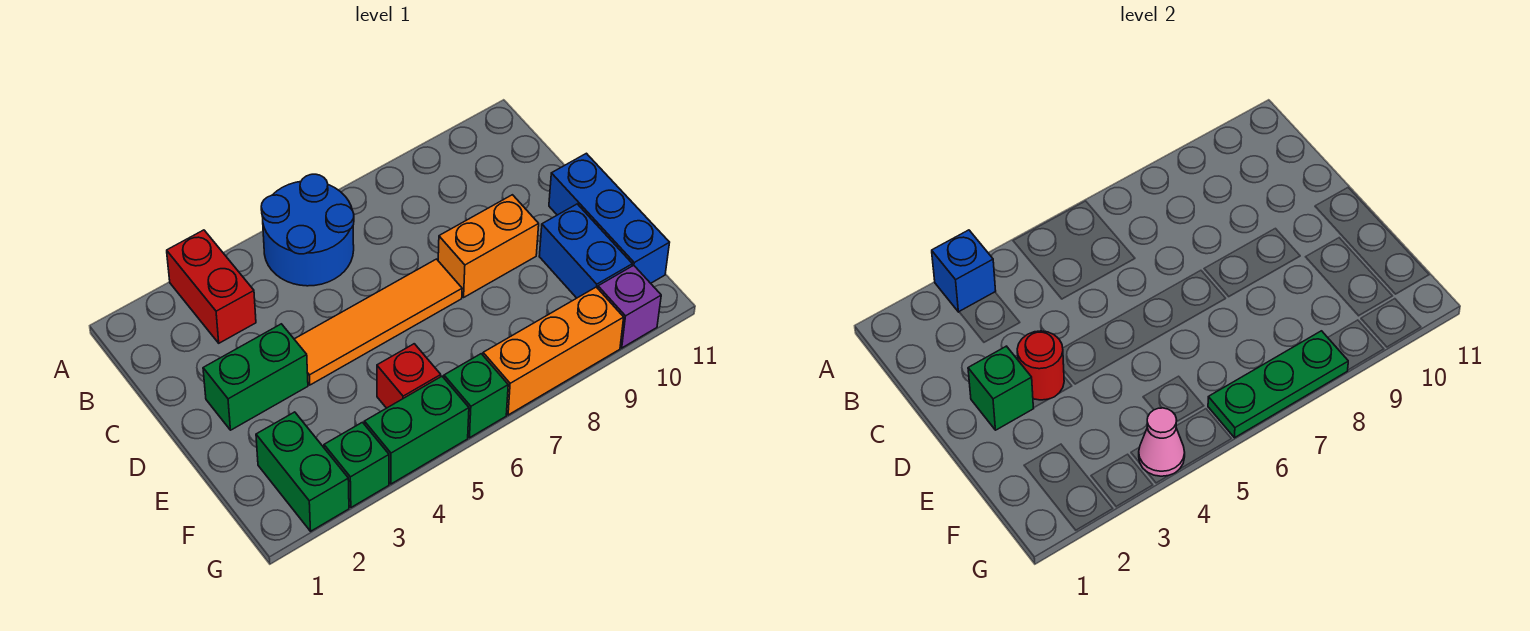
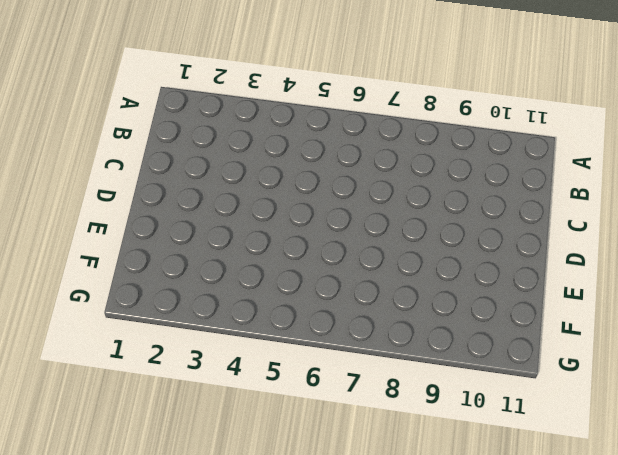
none -> red brick A3:B3 level 1
none -> blue round brick A5:B6 level 1
none -> green brick D2:D3 level 1

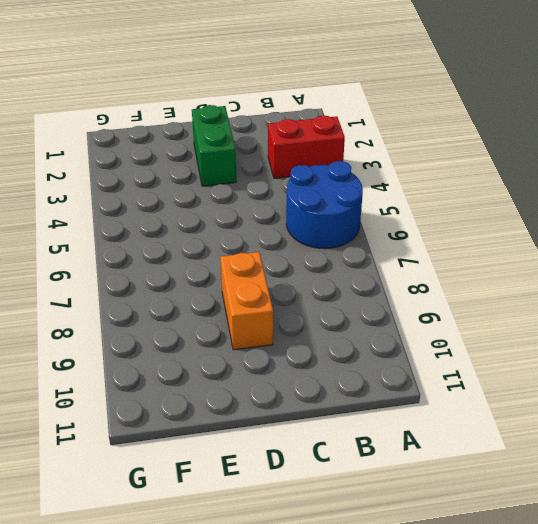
none -> orange tile D4:D7 level 1
none -> blue brick D11:F11 level 1
none -> blue brick E10:F10 level 1

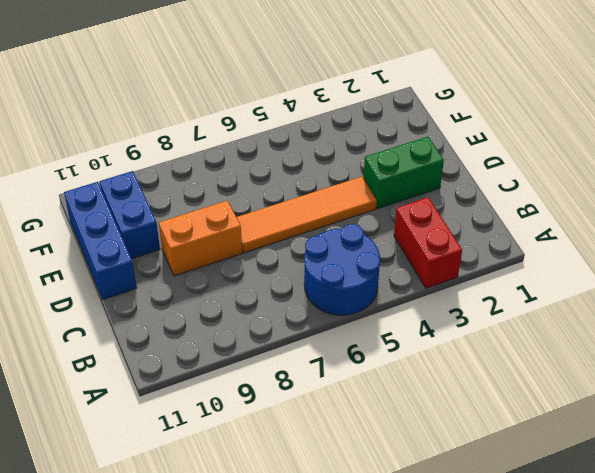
none -> green brick F2:G2 level 1
none -> red brick F5 level 1
none -> green brick G3 level 1

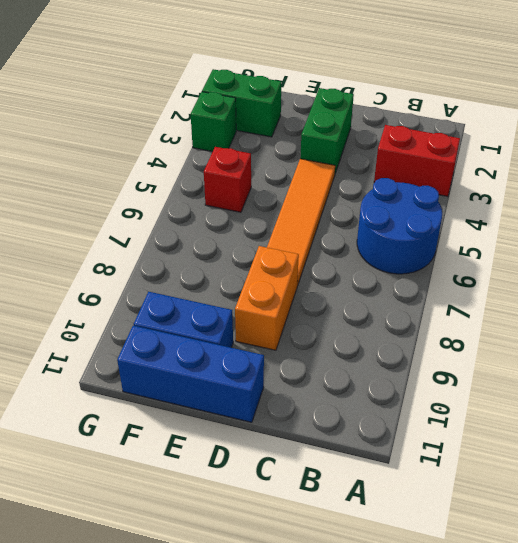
none -> green brick G4:G5 level 1
none -> green brick G6 level 1
none -> orange brick G7:G9 level 1

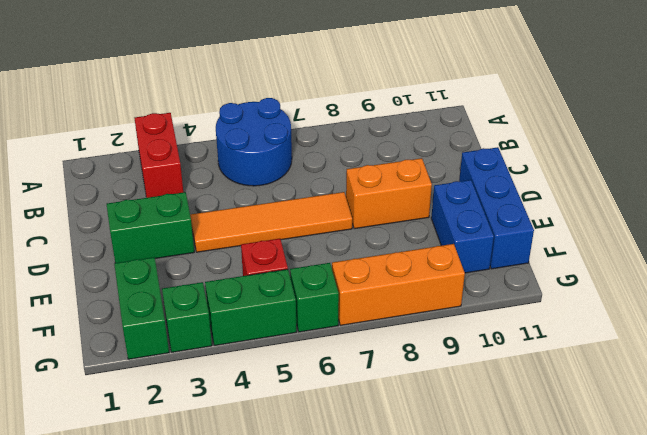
none -> purple brick G10 level 1
none -> blue brick A3 level 2
none -> green brick D2 level 2

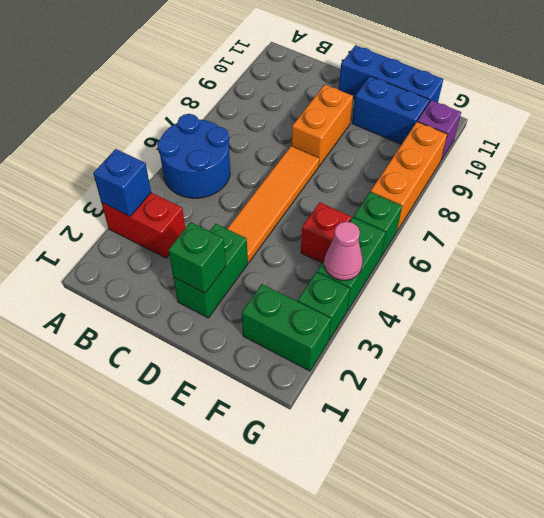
none -> red round brick D3 level 2
none -> green plate G6:G8 level 2

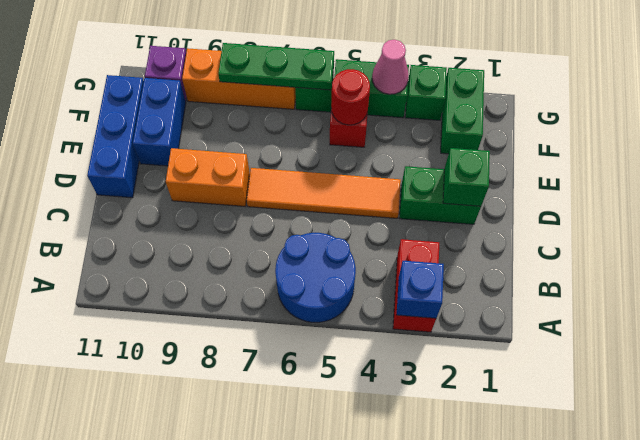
red round brick F5 level 2 -> red round brick D3 level 2

